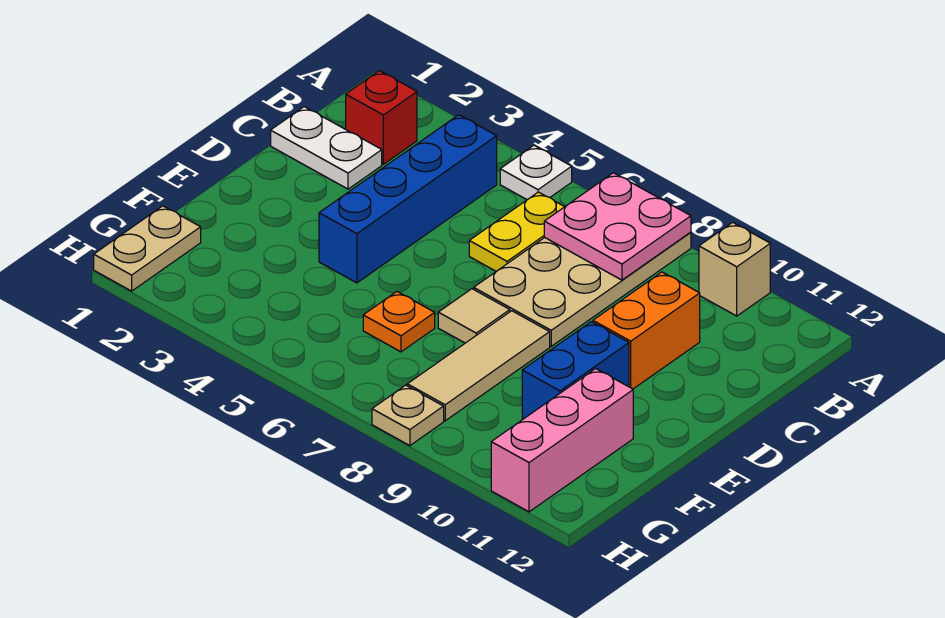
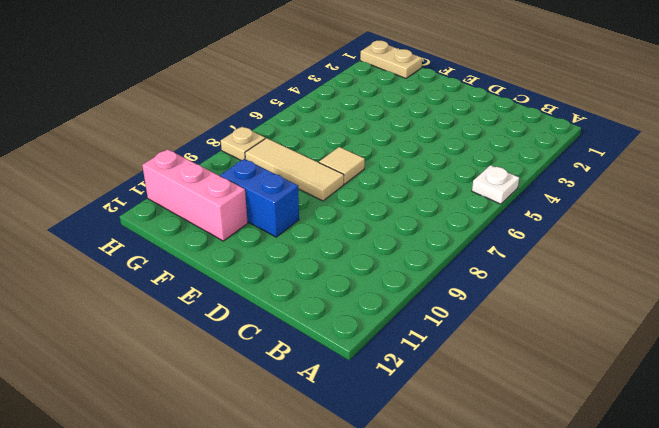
none -> tan plate A7:D8 level 1
none -> tan brick A10 level 1
none -> red brick B2 level 1

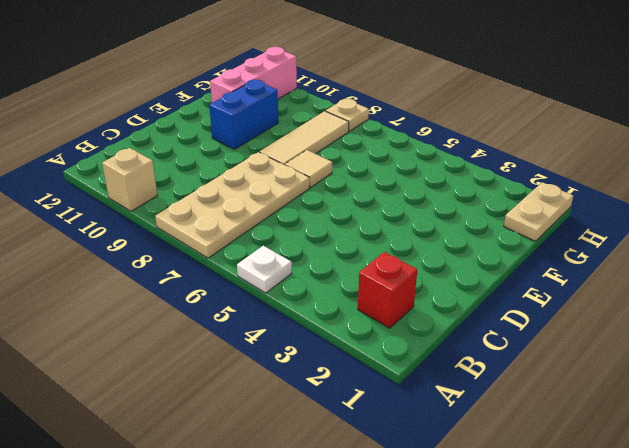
none -> blue brick B4:E4 level 1
none -> yellow plate B6:C6 level 1
none -> white plate C1:C2 level 1

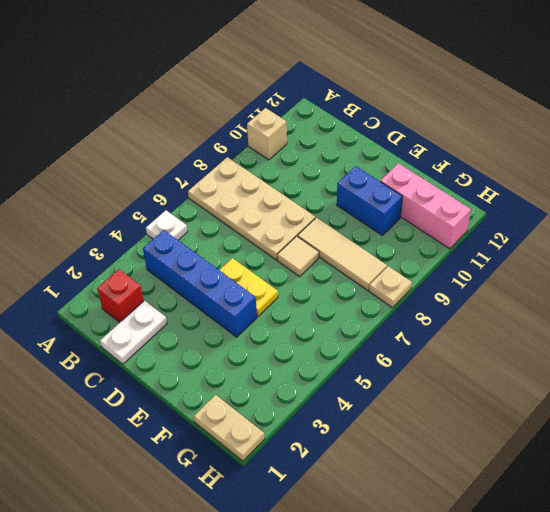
yellow plate D5:E5 level 1 -> yellow plate B6:C6 level 1
none -> orange brick C10:D10 level 1
none -> orange plate F6 level 1
none -> pink plate A7:B8 level 2

